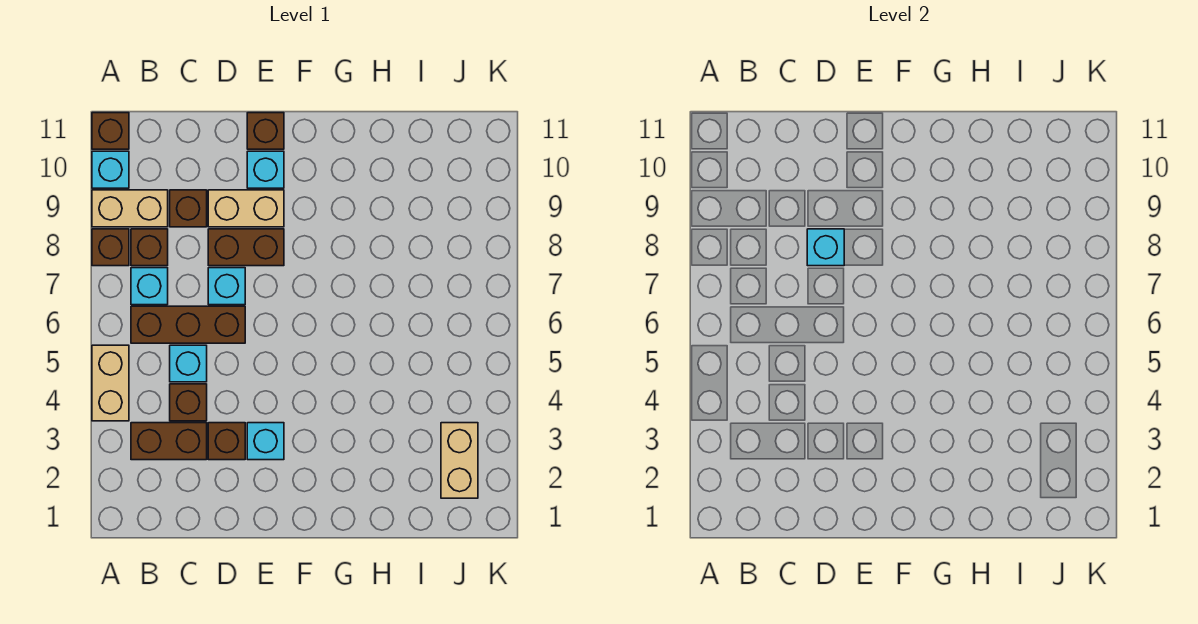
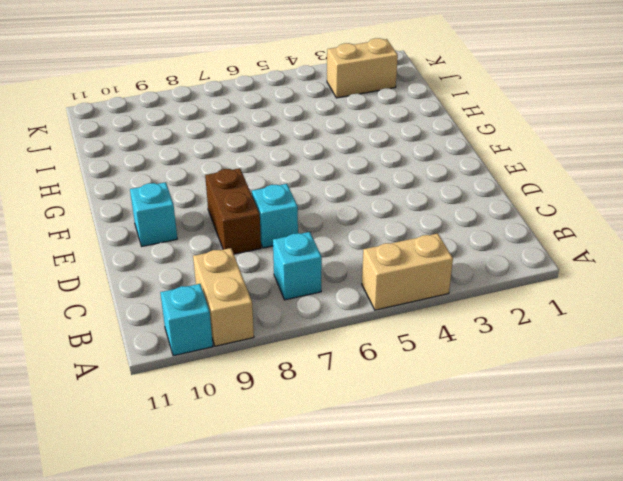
none -> brown brick A8 level 1
none -> brown brick A11 level 1
none -> brown brick B3:C3 level 1

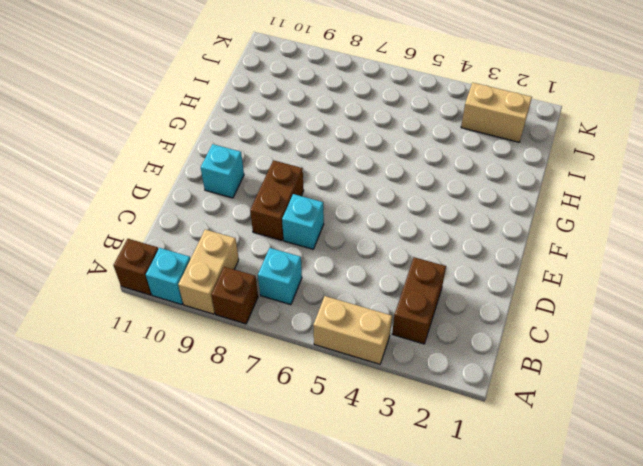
none -> brown brick B6:D6 level 1
none -> brown brick B8 level 1
none -> brown brick C4 level 1

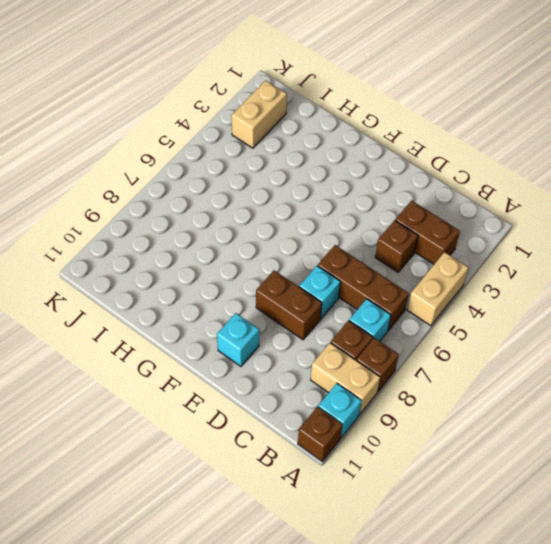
none -> cyan brick C5 level 1
none -> brown brick C9 level 1
none -> brown brick D3 level 1

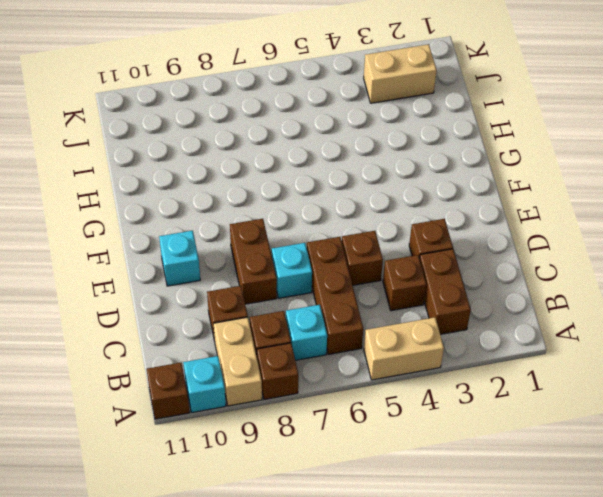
brown brick D5 level 1 -> brown brick E11 level 1
none -> cyan brick C5 level 1
none -> tan brick D9:E9 level 1
none -> cyan brick E3 level 1

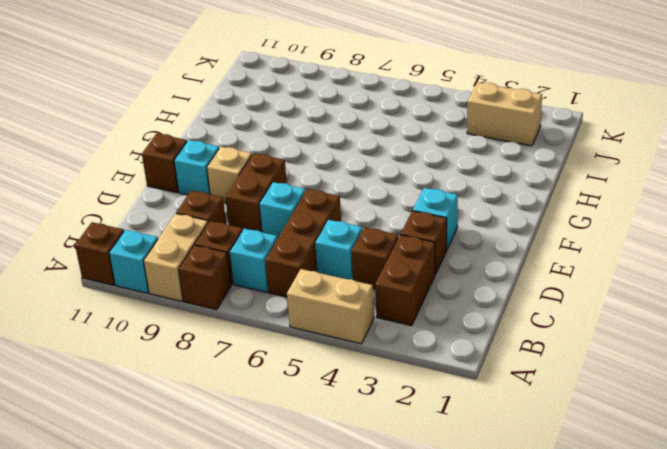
tan brick E9 level 1 -> tan brick D9:E9 level 1
none -> cyan brick D8 level 2

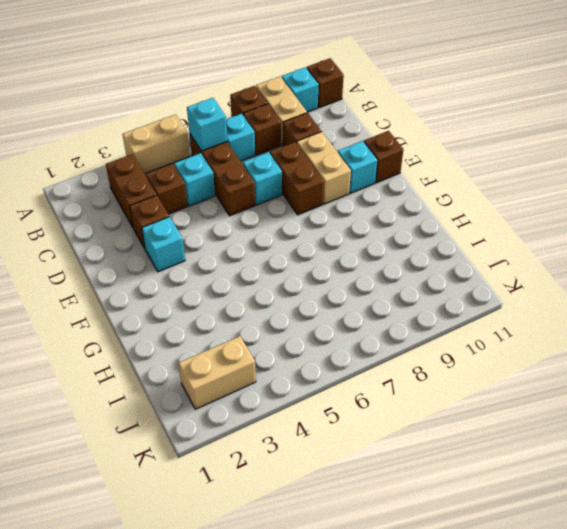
cyan brick B6 level 2 -> cyan brick D8 level 2

